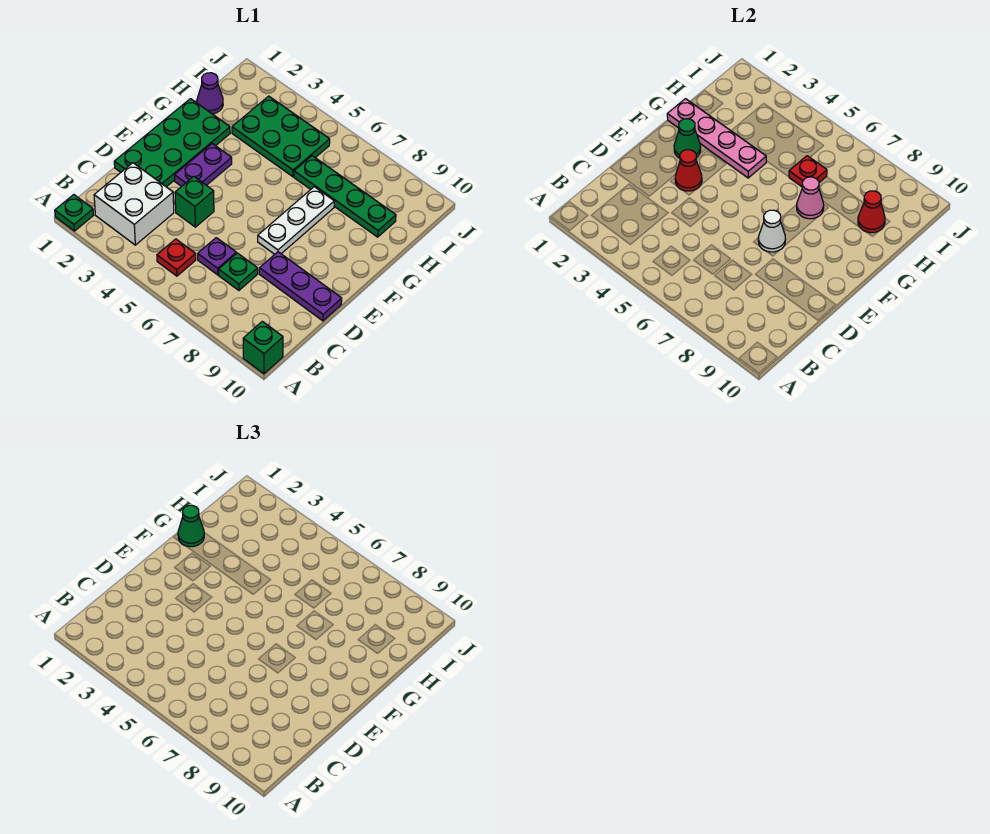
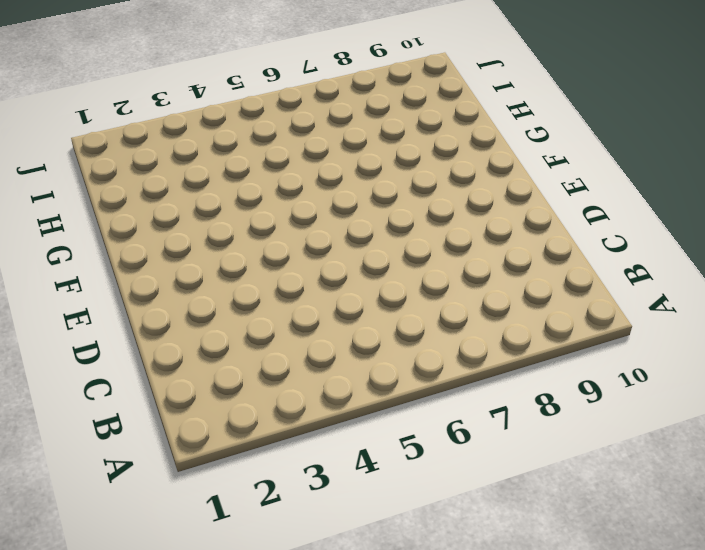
none -> green plate A1 level 1
none -> green brick A10 level 1
none -> white brick B2:C3 level 1

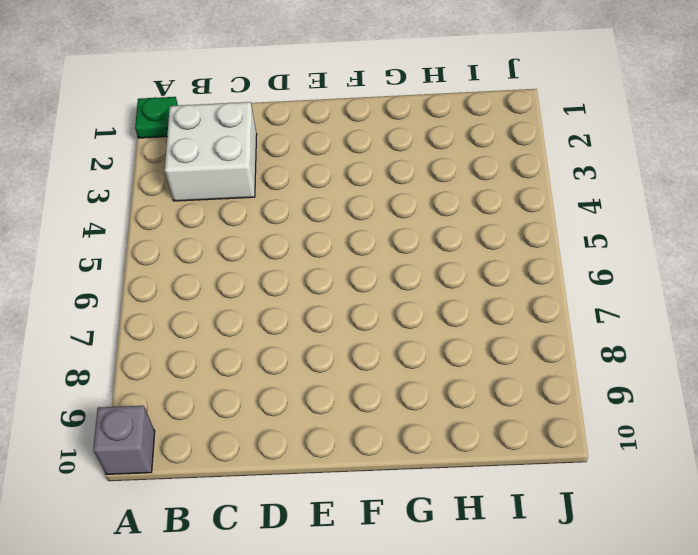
grey brick A10 level 1 -> green brick A10 level 1
none -> red plate B5 level 1
none -> purple plate C6 level 1
none -> green plate C7 level 1

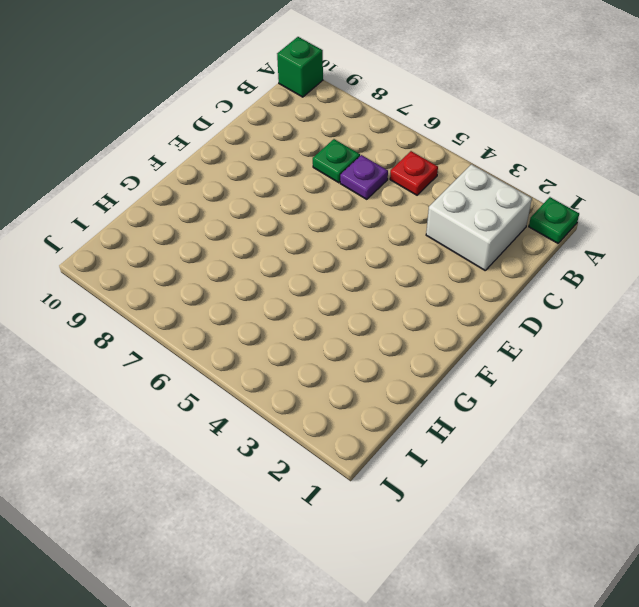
none -> green plate D1:G2 level 1
none -> green brick D4 level 1
none -> purple plate D8:D10 level 1

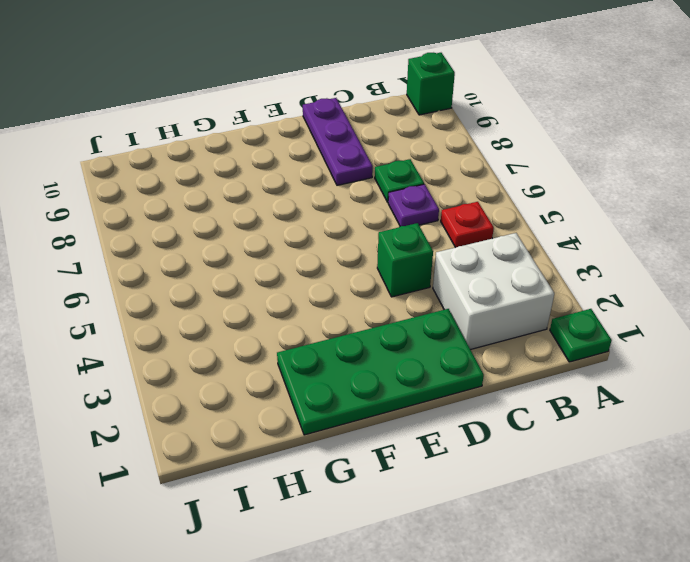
none -> purple plate E3:F3 level 1
none -> white plate E7:G7 level 1
none -> purple cone H1 level 1

